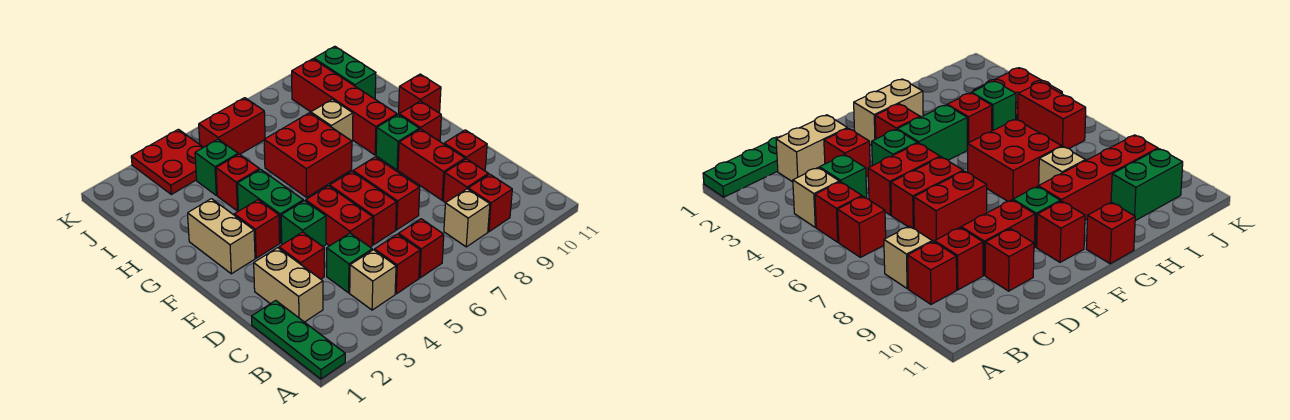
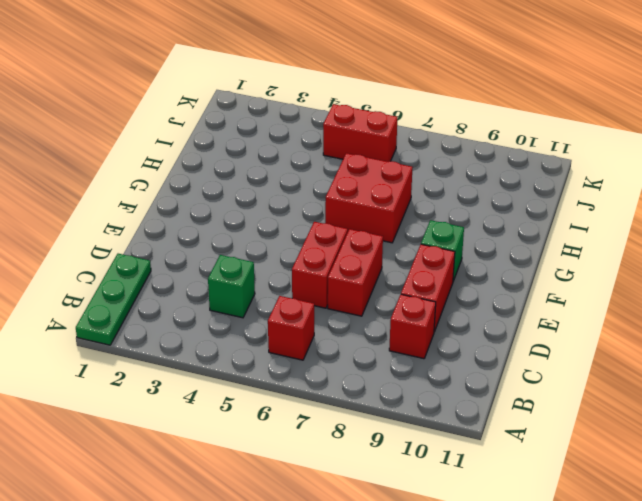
none -> tan brick B4 level 1
none -> red brick B5 level 1
none -> tan brick B8 level 1
none -> red brick B9 level 1

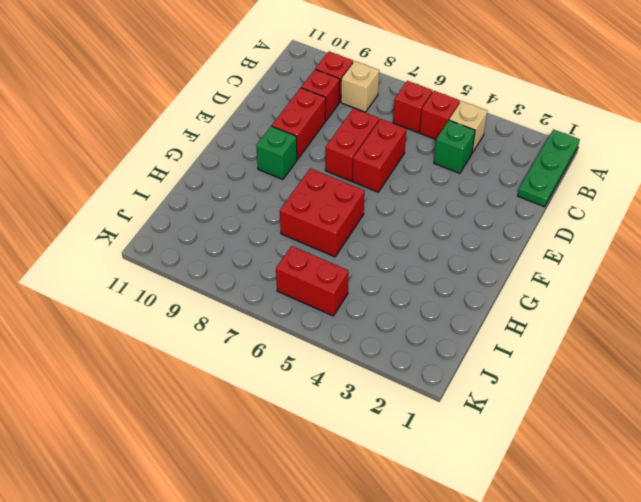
none -> tan brick C2:D2 level 1
none -> red brick D3 level 1
none -> red brick D5:E5 level 1
none -> red brick D10 level 1

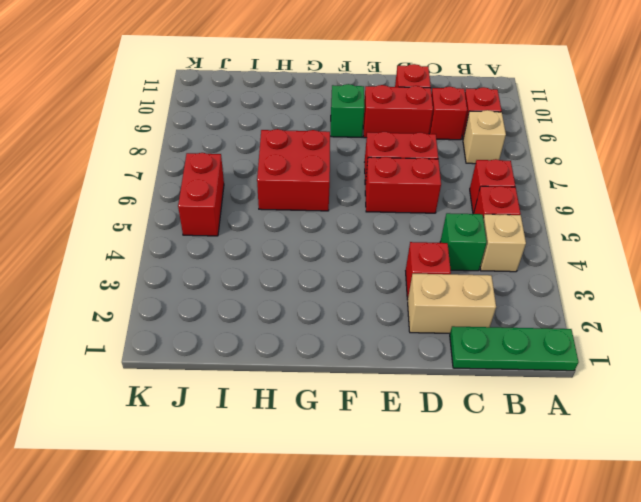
none -> red brick D5:E5 level 1
none -> green brick E4 level 1
none -> tan brick F2:G2 level 1
none -> red brick F3 level 1

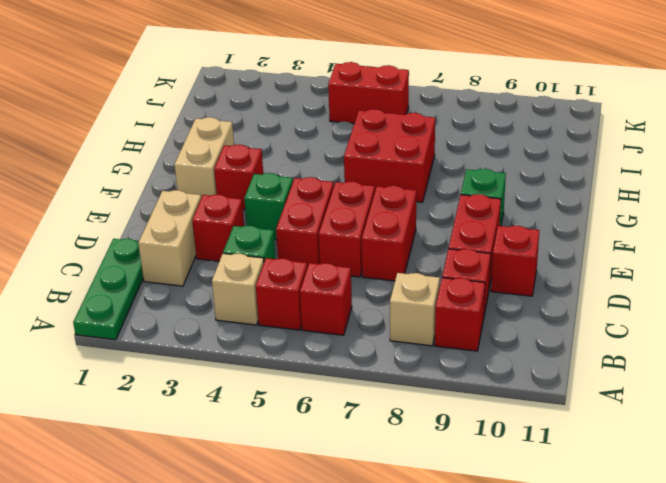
none -> green brick F4:G4 level 1
none -> red brick F10 level 1
none -> red brick G9:J9 level 1
none -> red brick G11 level 1

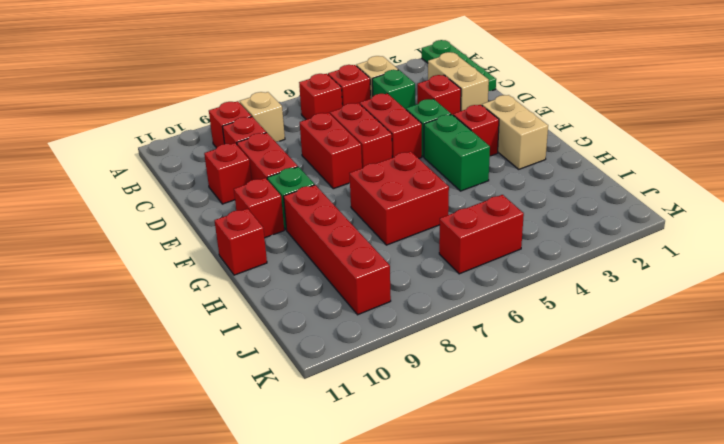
none -> red brick H4 level 1
none -> tan brick H8 level 1
none -> green brick I4 level 1
none -> green brick I10:J10 level 1

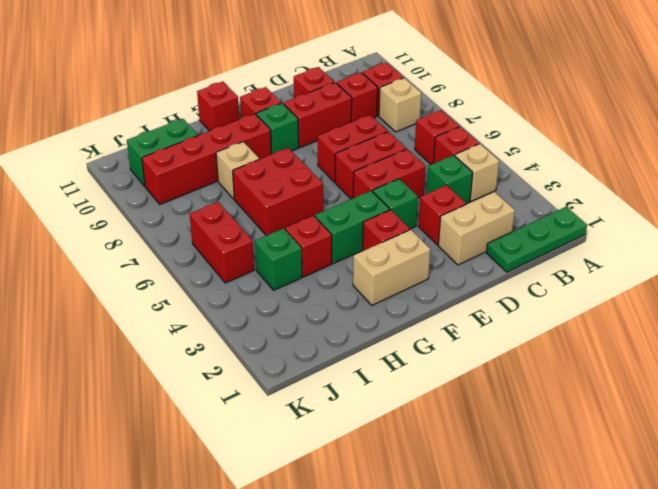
none -> red plate J3:K4 level 1

